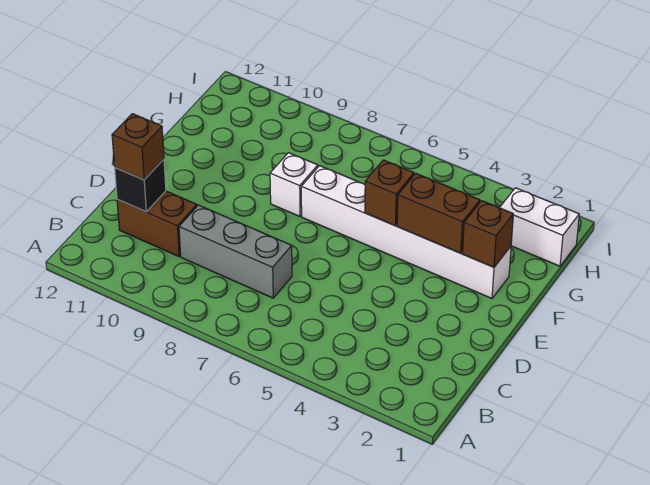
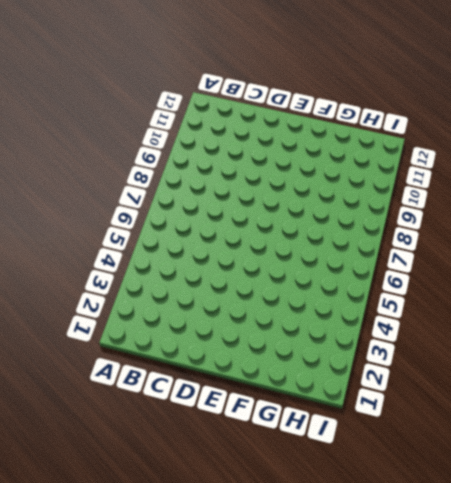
none -> grey brick C7:C9 level 1
none -> brown brick C10:C11 level 1

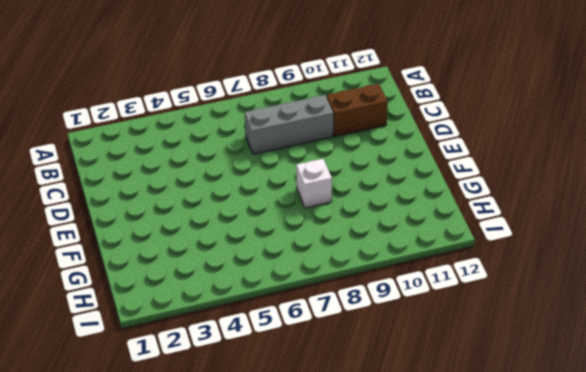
none -> white brick F2:F7 level 1
none -> white brick H1:H2 level 1

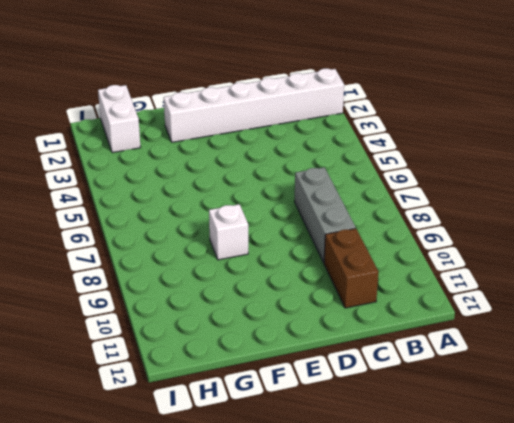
white brick A2:F2 level 1 -> white brick F2:F7 level 1
none -> black brick C11 level 2
none -> brown brick F2 level 2

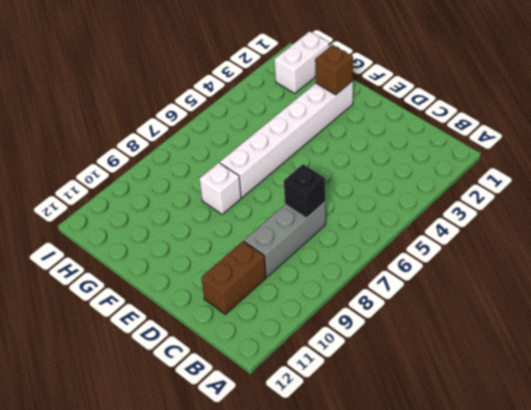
black brick C7 level 2 -> black brick C11 level 2
none -> brown brick F3:F4 level 2
none -> brown brick F5 level 2

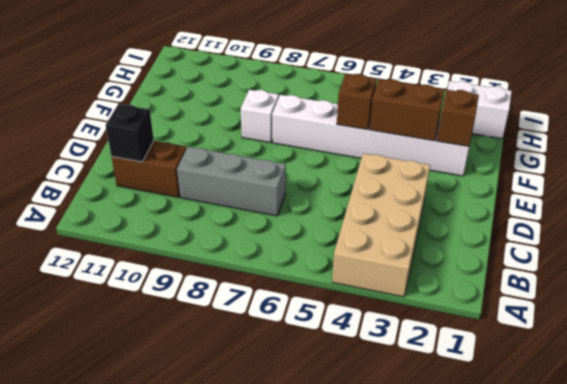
tan brick A3:D4 level 1 -> none
none -> brown brick C11 level 3

